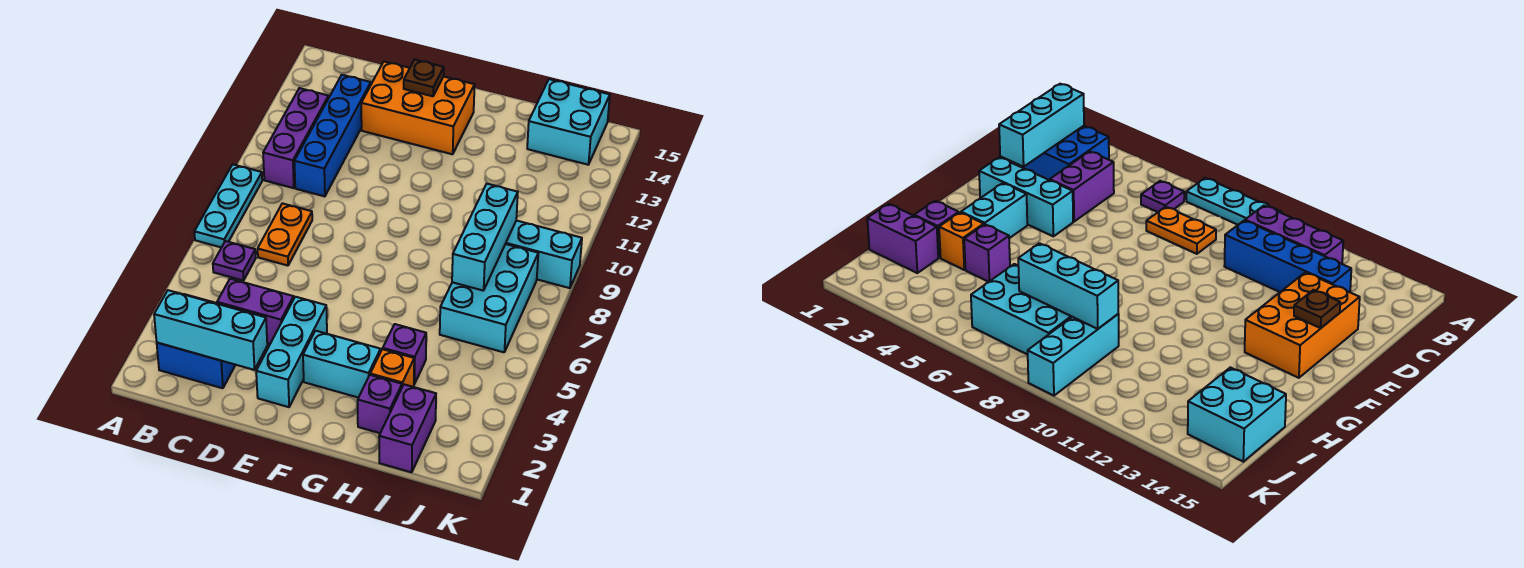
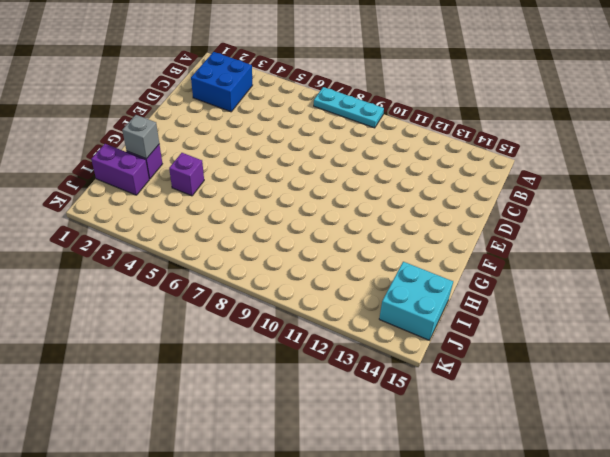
grey brick H2 level 2 -> none
none -> purple plate B6 level 1
none -> purple brick B10:B12 level 1
none -> purple brick C4:D4 level 1

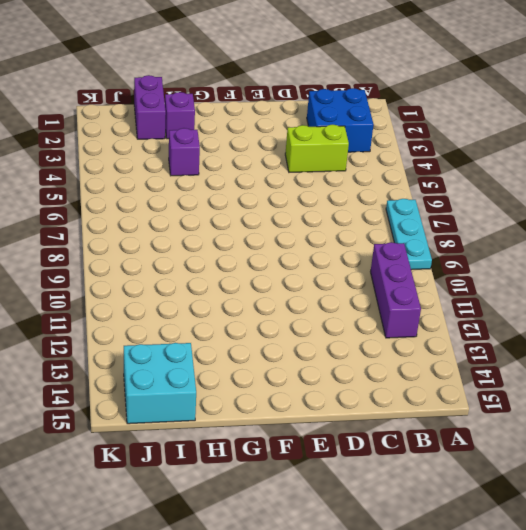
lime brick C4:D4 level 1 -> purple brick C4:D4 level 1
none -> purple plate B6 level 1
none -> orange plate C7:C8 level 1
none -> blue brick C10:C13 level 1

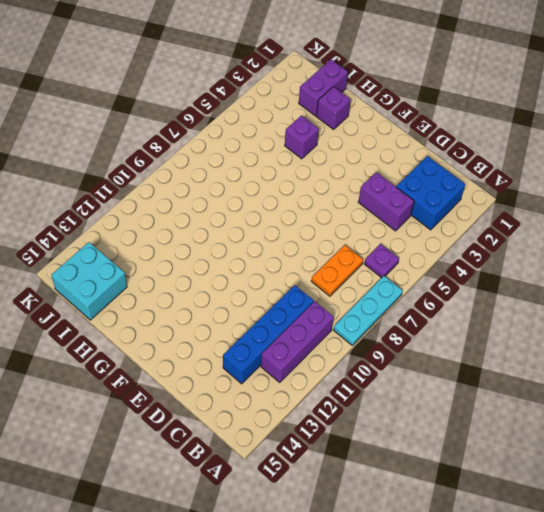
none -> orange brick D13:F14 level 1
none -> cyan brick E2:E4 level 1
none -> cyan brick F3:G3 level 1

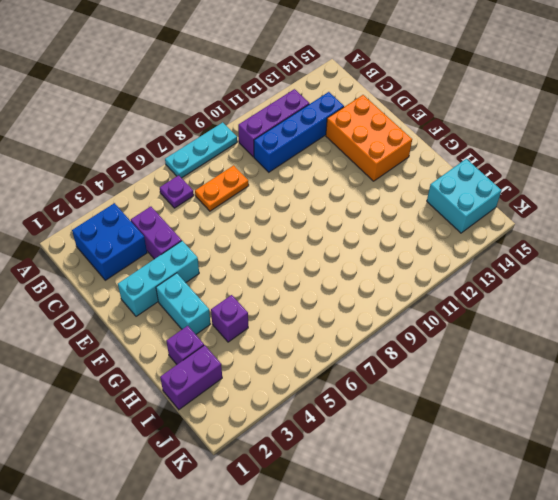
none -> orange brick H3 level 1
none -> cyan brick I6:J8 level 1
none -> cyan brick I9:K9 level 1

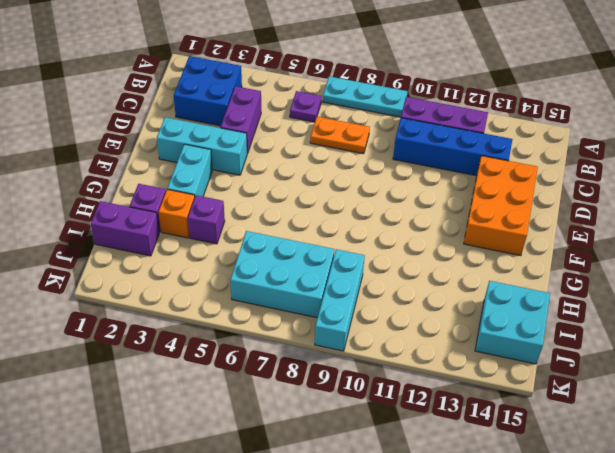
none -> cyan brick B2:D2 level 2
none -> brown plate E14 level 2
none -> cyan brick I7:I9 level 2

